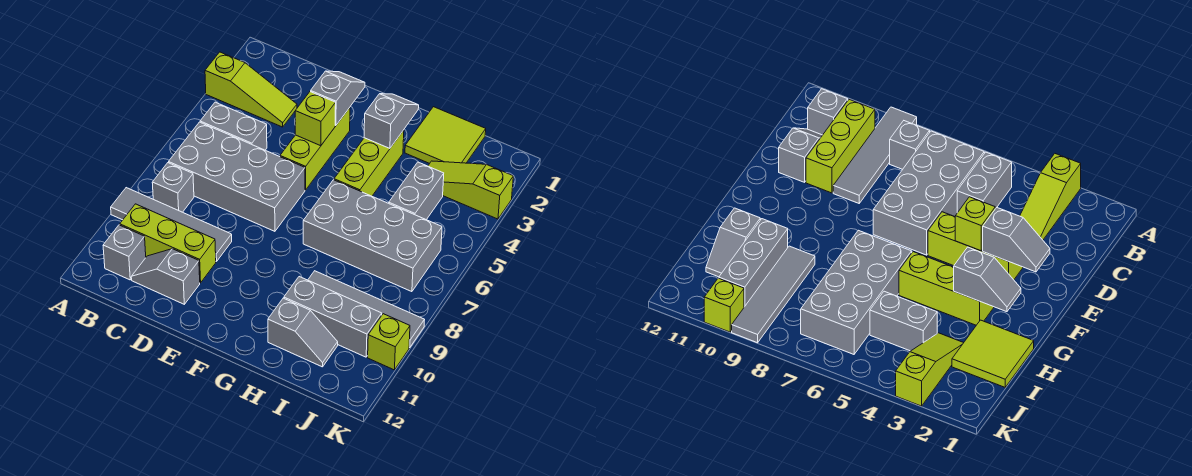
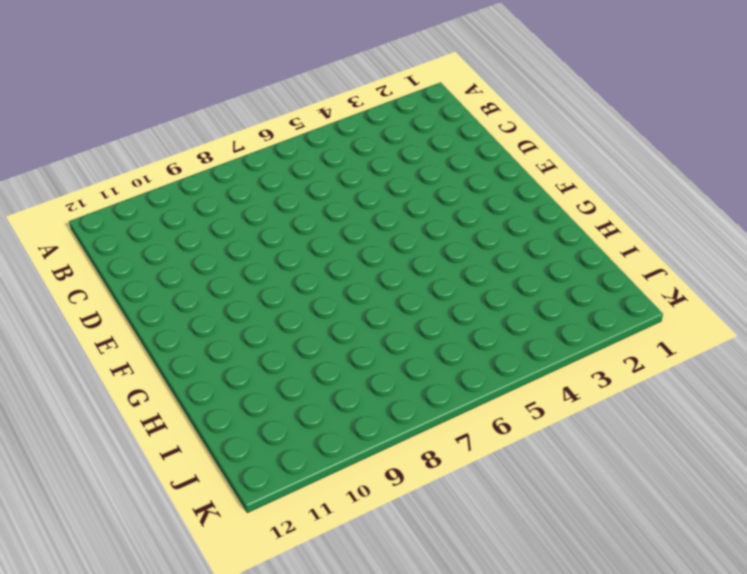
none -> lime slope A3:C3 level 1 top A
none -> grey tile A9:D9 level 1
none -> grey brick B5:C5 level 1

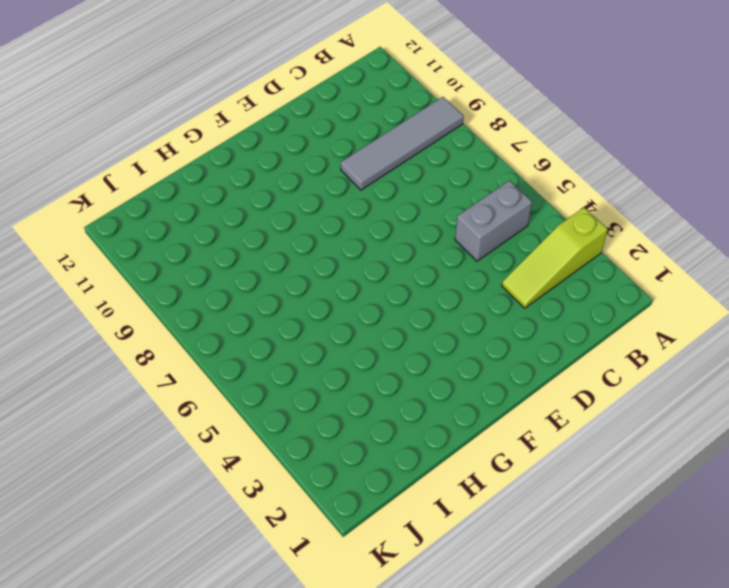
none -> grey brick B6:E7 level 1
none -> grey brick B8 level 1
none -> lime brick B10:D10 level 1

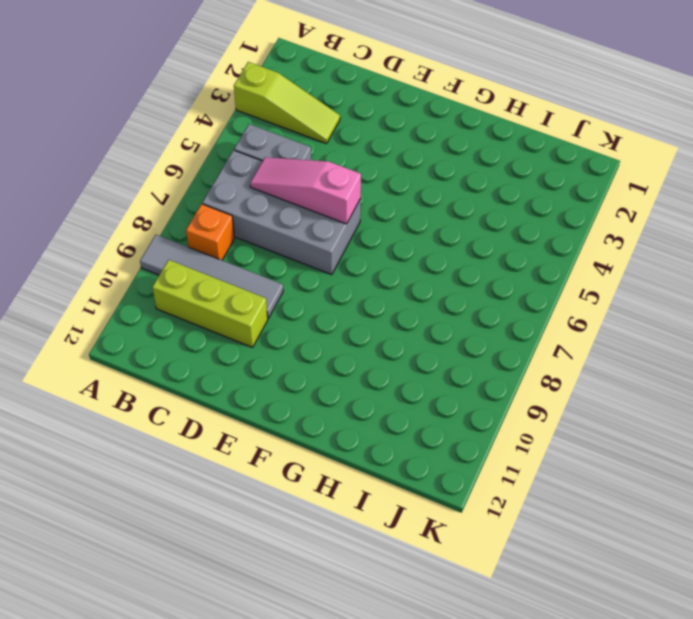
orange brick B8 level 1 -> grey brick B8 level 1
pink slope C6:E6 level 2 top E -> none
none -> grey brick B11 level 1
none -> grey slope C11:D11 level 1 top D
none -> lime brick E3:E5 level 1

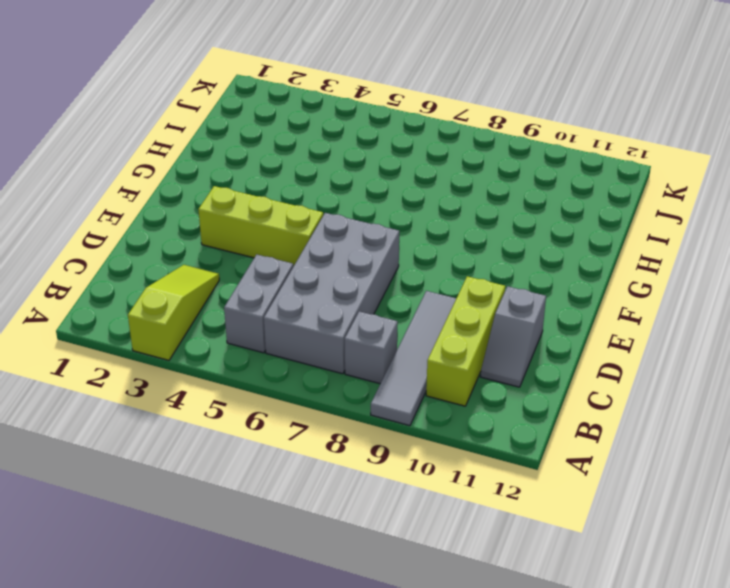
none -> grey brick B11 level 1
none -> lime brick G3:G5 level 1
none -> grey brick G6:J7 level 1

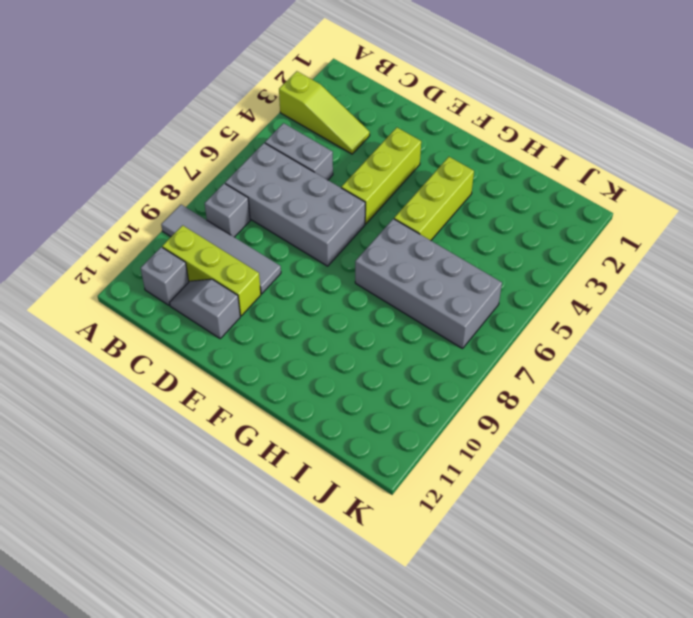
none -> lime tile H1:I2 level 1
none -> grey tile H9:K9 level 1
none -> grey brick H10:J10 level 1

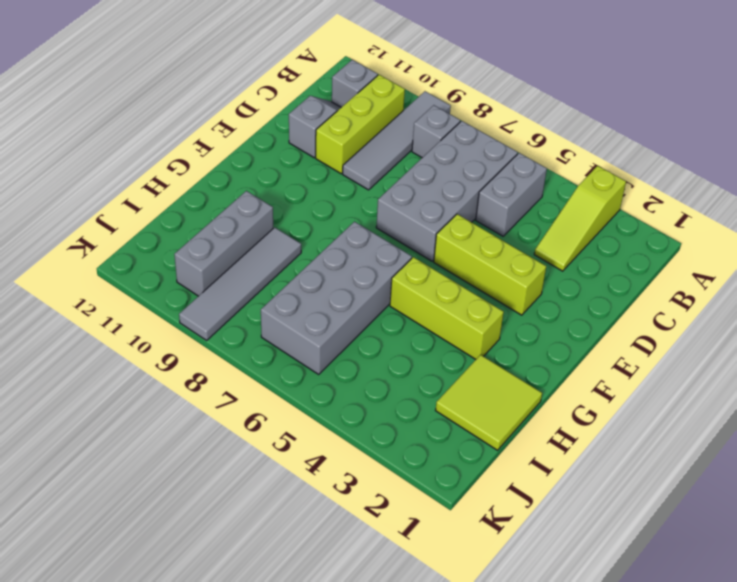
none -> grey slope H11:I11 level 1 top H
none -> lime slope I3:K3 level 1 top K
none -> grey brick I4:I5 level 1

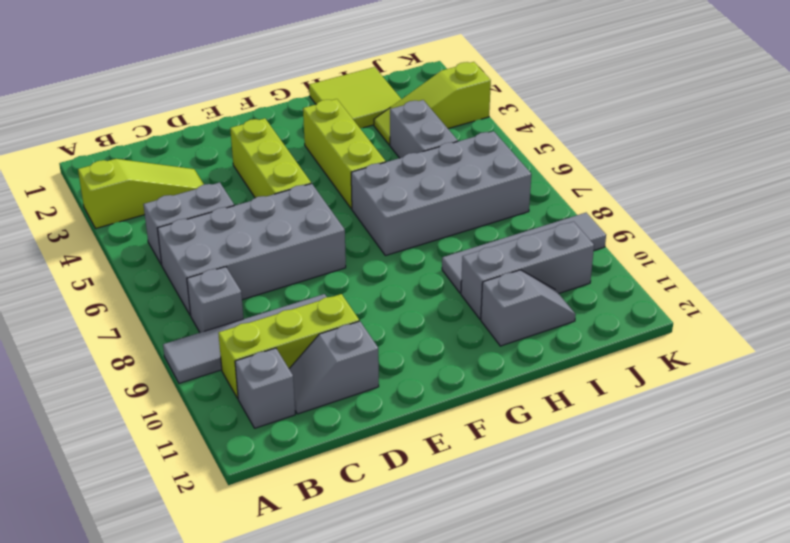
none -> lime brick K10 level 1
none -> grey slope E2:E3 level 2 top 3
none -> lime brick E4 level 2

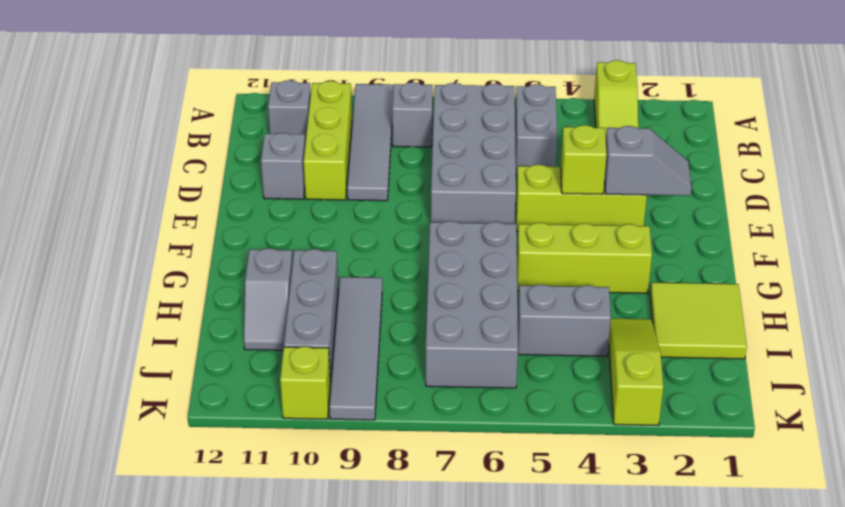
none -> grey slope G2:G3 level 2 top 3

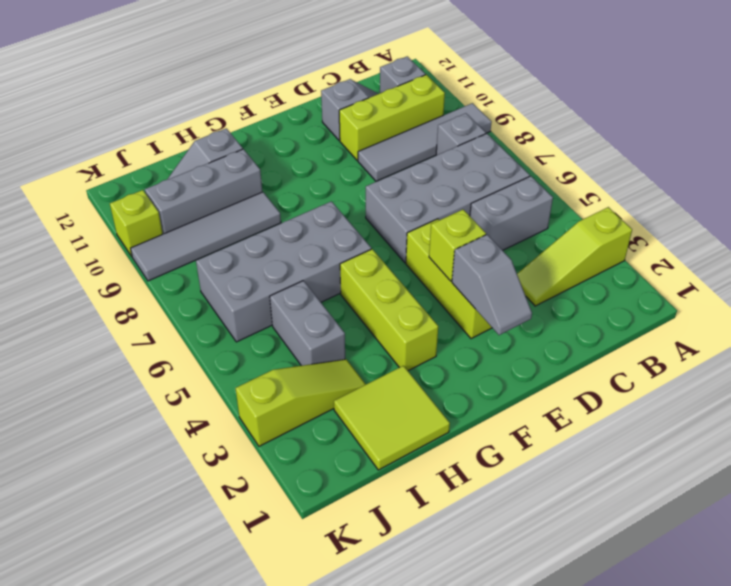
none -> grey slope G2:G3 level 2 top 3

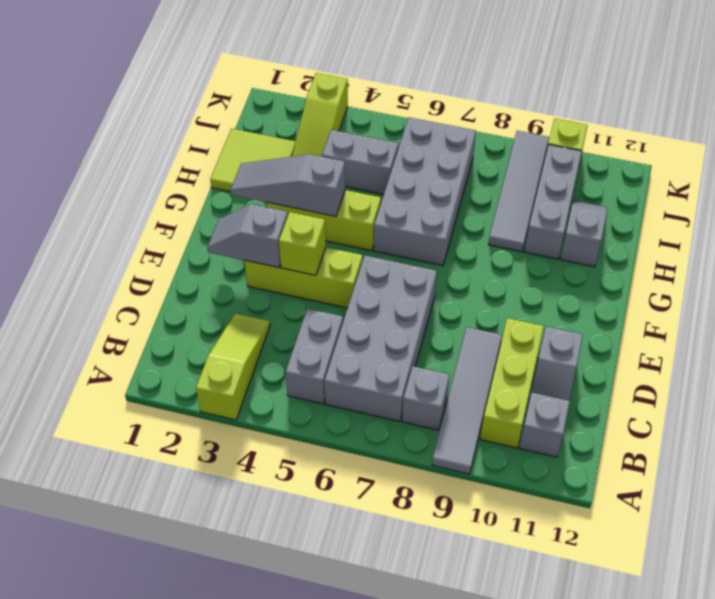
grey slope G2:G4 level 2 top 4 -> grey slope G2:G3 level 2 top 3

